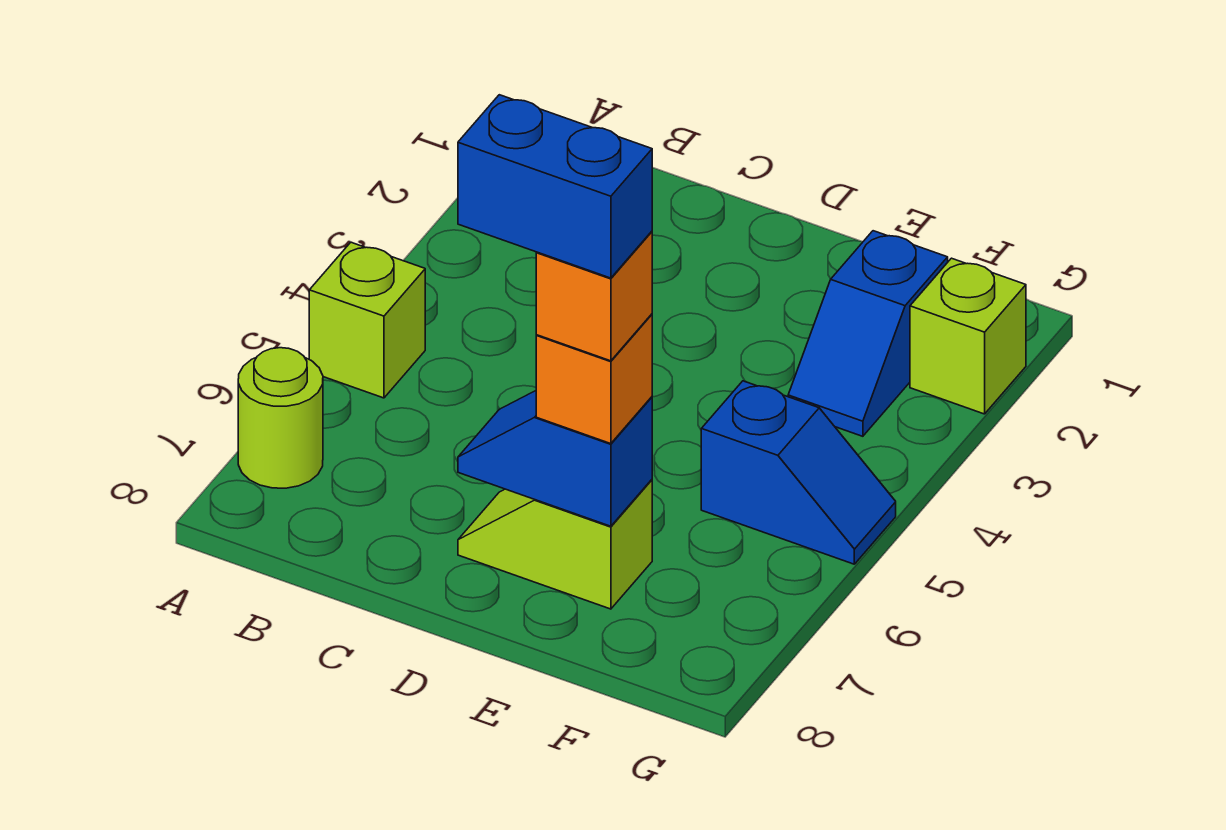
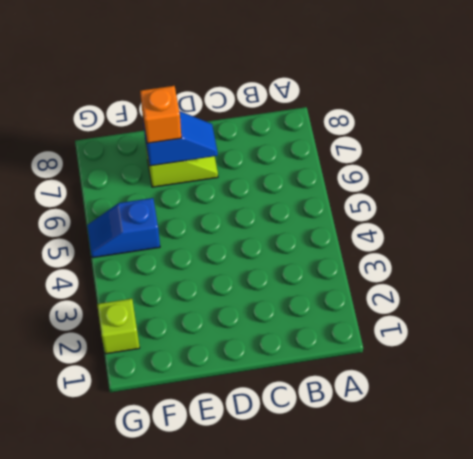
none -> lime brick A5 level 1
none -> lime round brick A7 level 1

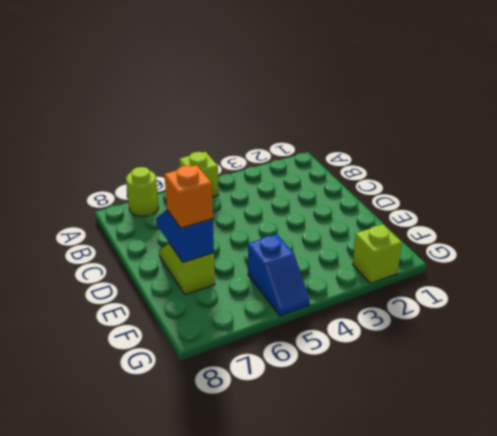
none -> blue slope F2:F3 level 1 top 2
none -> orange brick E7 level 4

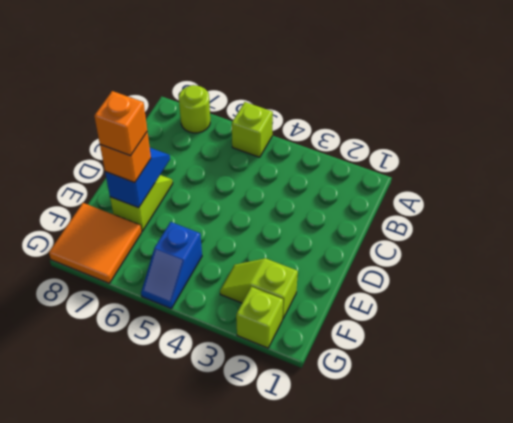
lime slope F2:F3 level 1 top 2 -> blue slope F2:F3 level 1 top 2
orange tile F7:G8 level 1 -> none
none -> blue brick D7:E7 level 5

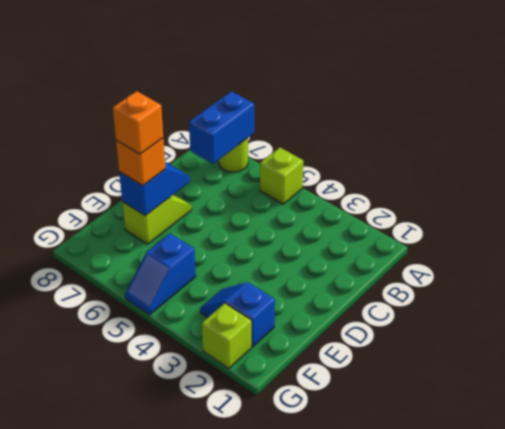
blue brick A7:B7 level 2 -> blue brick D7:E7 level 5

